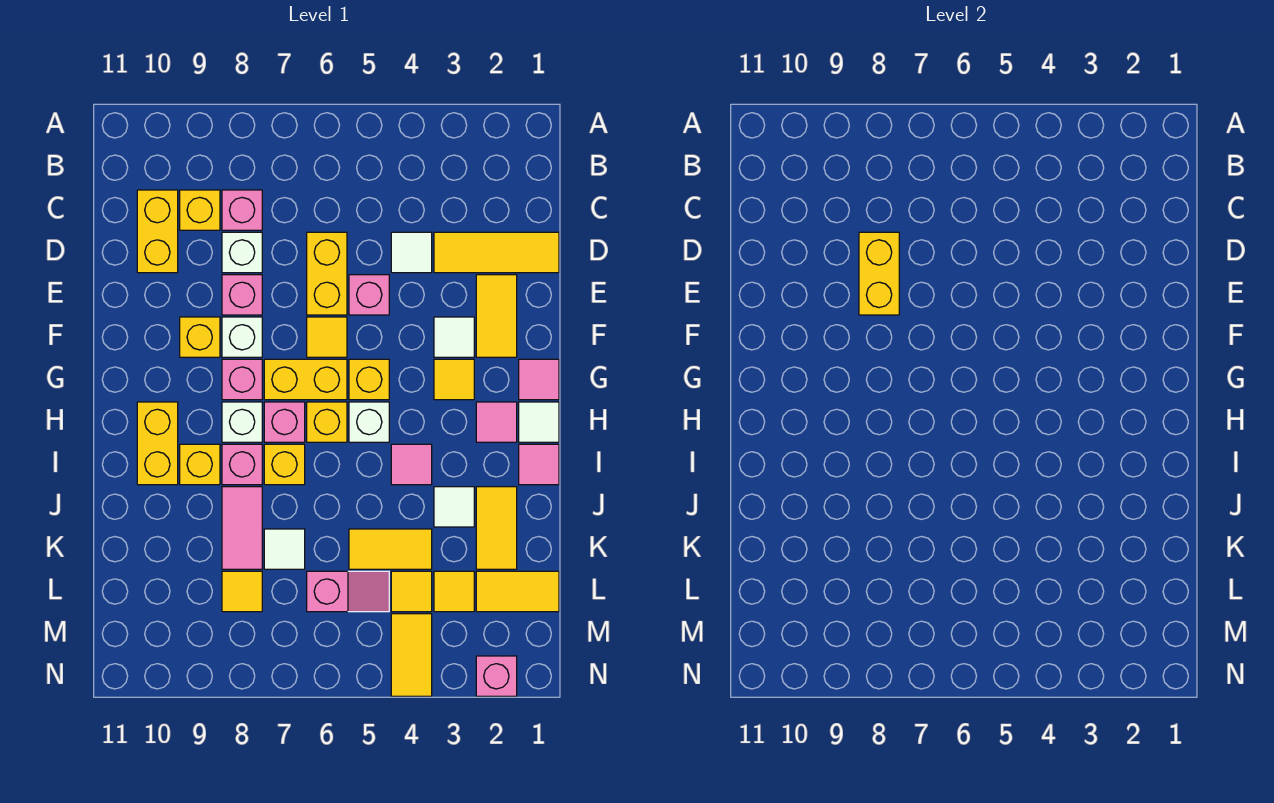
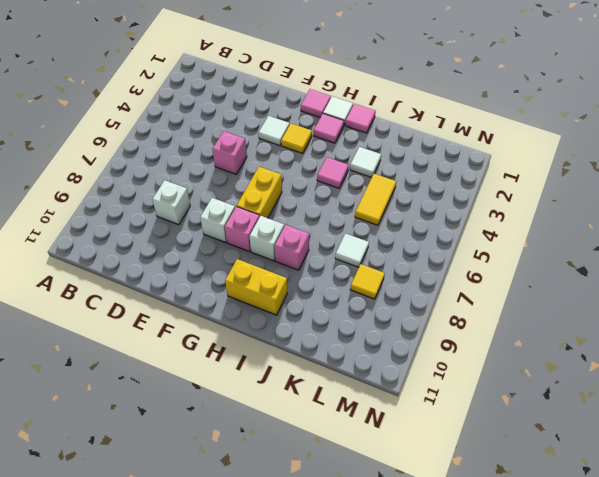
none -> pink brick C8 level 1
none -> yellow brick C9 level 1
none -> yellow brick C10:D10 level 1
none -> yellow tile D1:D3 level 1

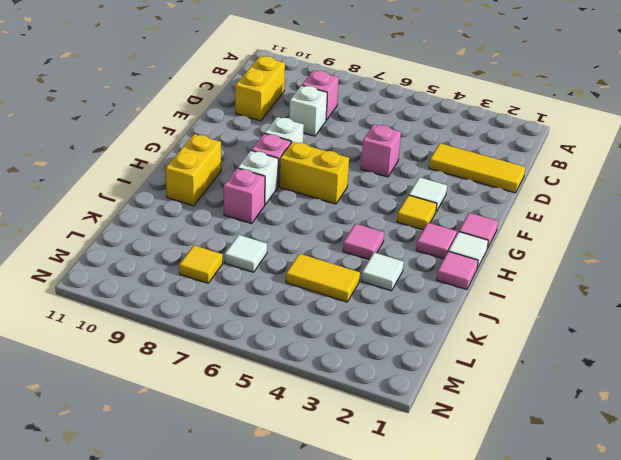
none -> yellow brick C9 level 1
none -> white tile D4 level 1
none -> yellow brick D6:E6 level 1
none -> yellow tile E2:F2 level 1

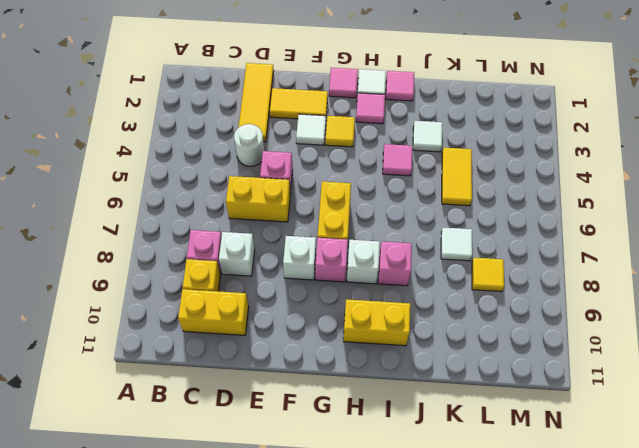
white round brick D4 level 1 -> white tile D4 level 1
none -> pink brick E8 level 1
none -> yellow tile F6 level 1
none -> yellow brick F9 level 1
none -> yellow brick G5 level 1

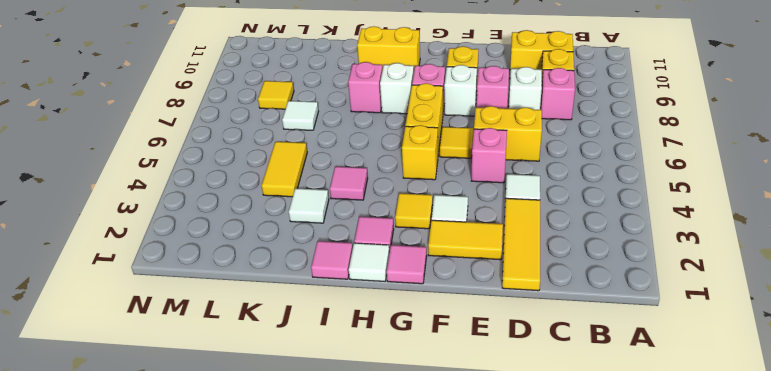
none -> white brick H5 level 1
none -> yellow brick H6 level 1
none -> pink brick H7 level 1
none -> yellow brick I7 level 1

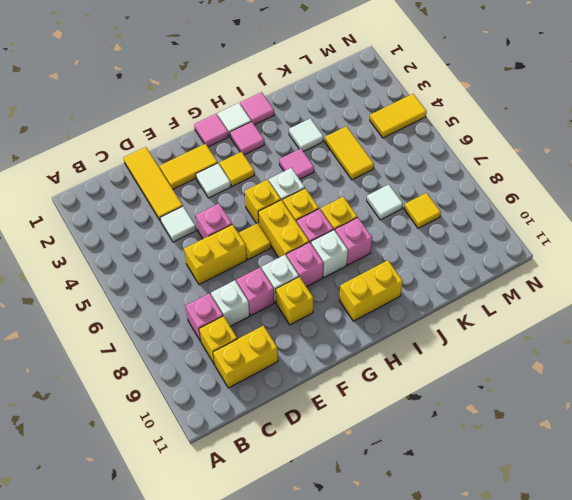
none -> yellow brick I9 level 1
none -> yellow tile J2:K2 level 1
none -> pink tile J8:K8 level 1
none -> yellow tile L1:L2 level 1

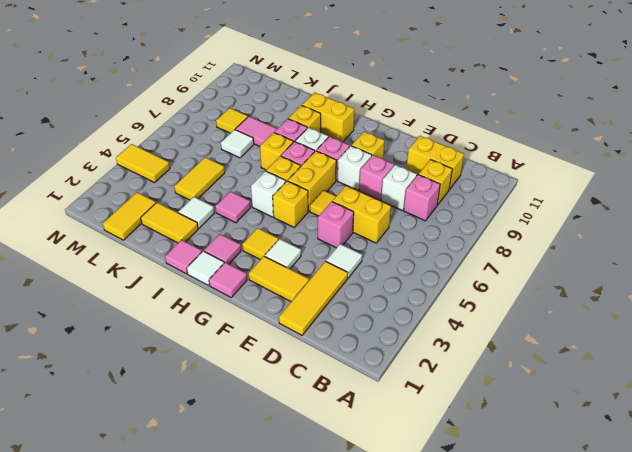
none -> yellow tile L3 level 1
none -> yellow tile L4 level 1
none -> pink slope L5:L6 level 1 top 6
none -> pink brick N2 level 1

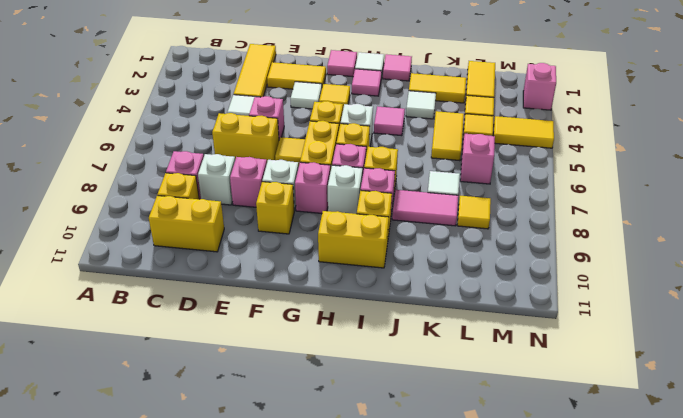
none -> yellow brick D8:E8 level 2

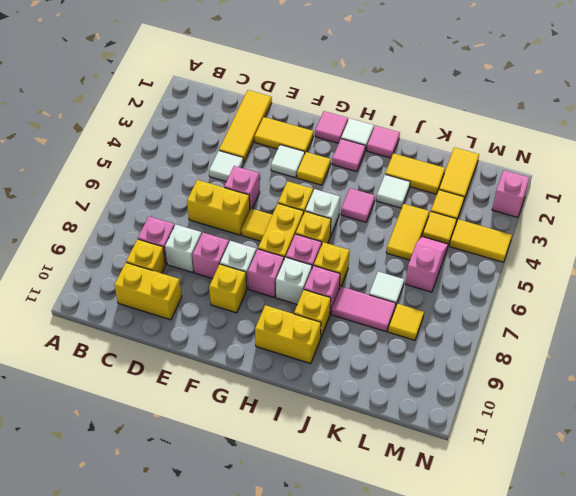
none -> yellow brick D8:E8 level 2

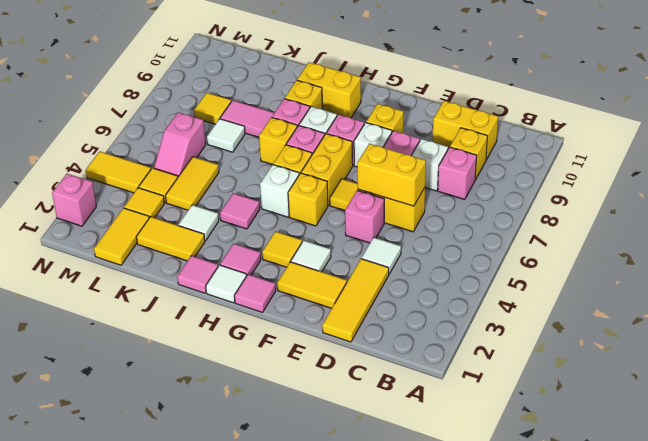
yellow brick D6:E6 level 2 -> yellow brick D8:E8 level 2

